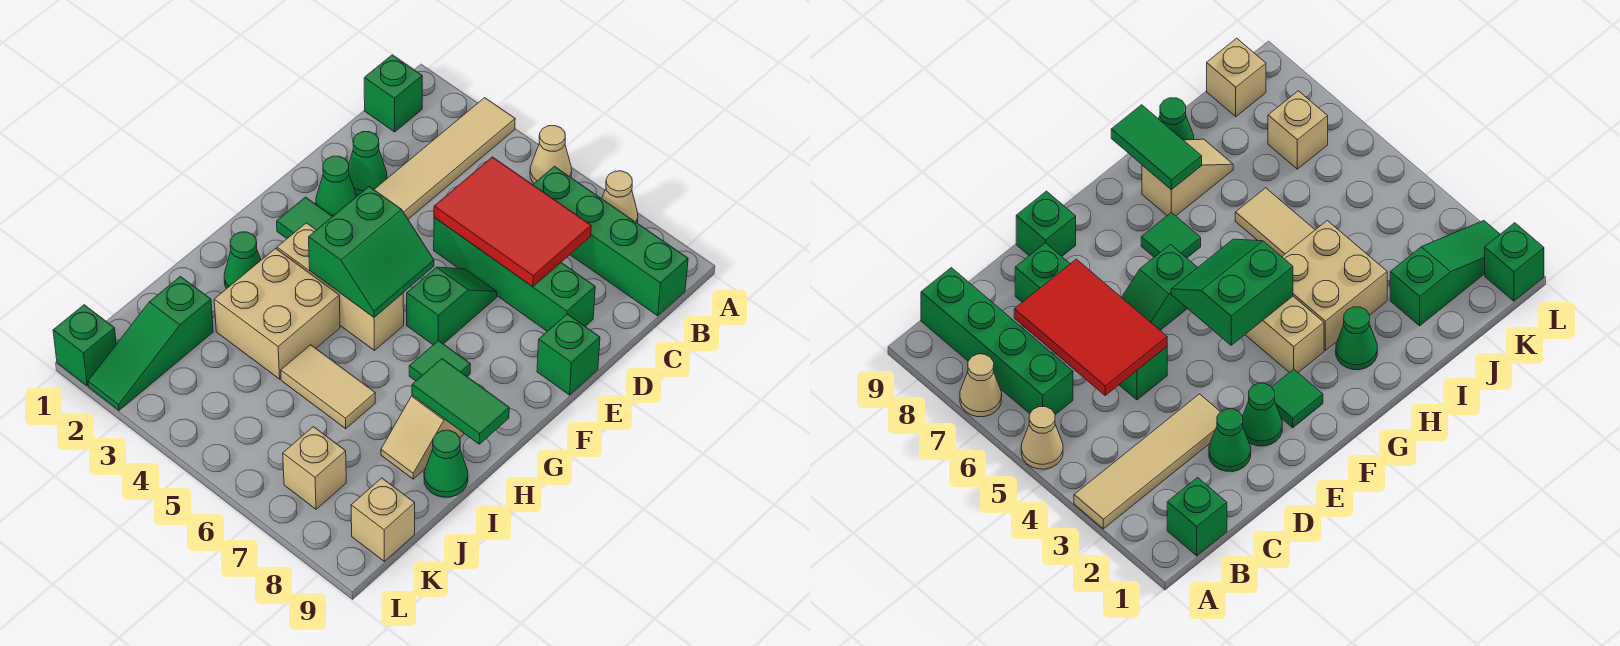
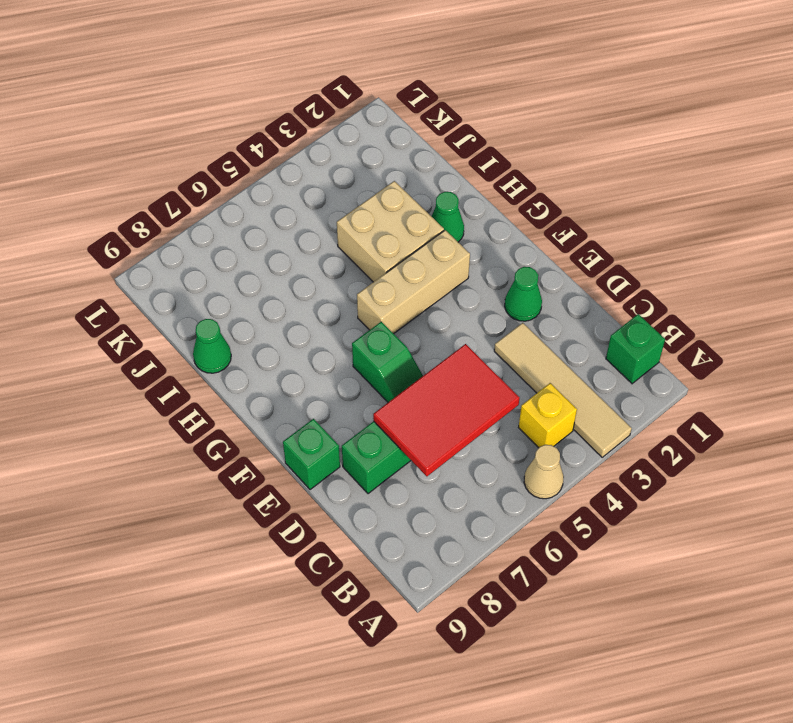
yellow brick B4 level 1 -> none
none -> tan cone A7 level 1
none -> green brick B6:B9 level 1
none -> green cone D2 level 1

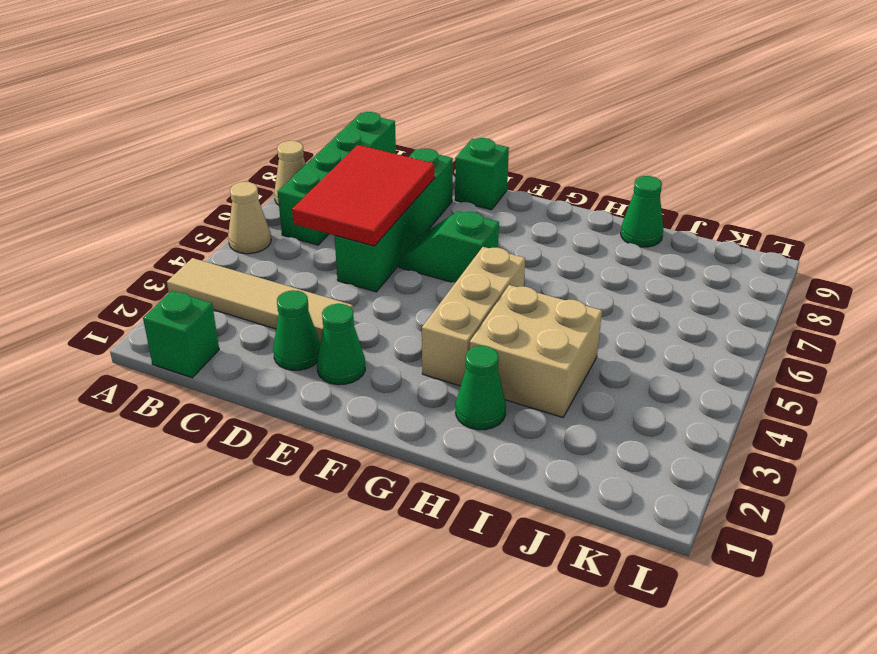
none -> green tile F2 level 1
none -> green tile G7 level 1
none -> tan slope H8:I8 level 1 top H

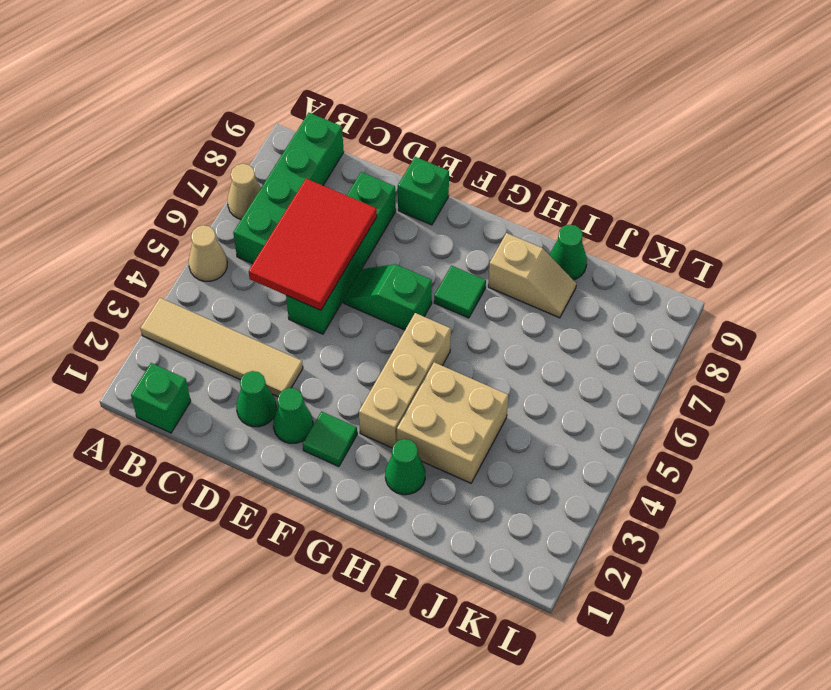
none -> tan tile I5:I6 level 1
none -> green slope J2:L2 level 1 top J
none -> tan brick K7 level 1

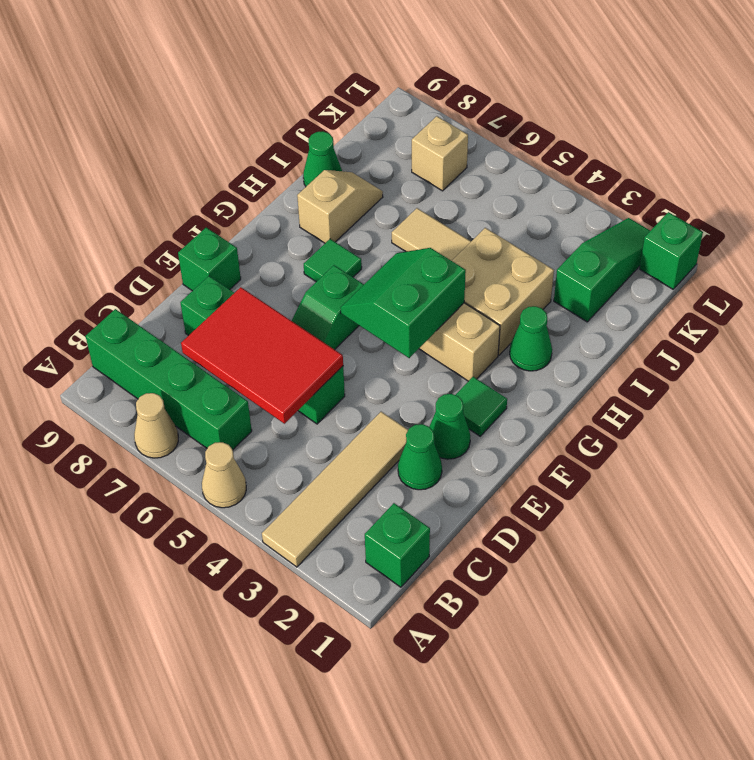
none -> tan brick K9 level 1
none -> green tile H8:H9 level 2

